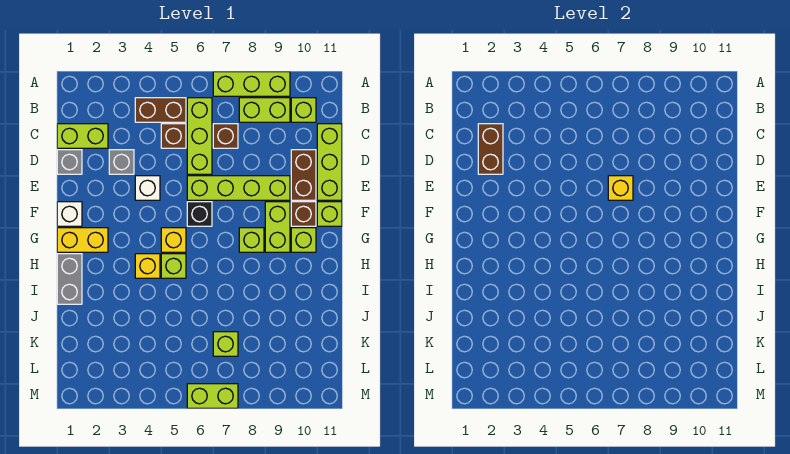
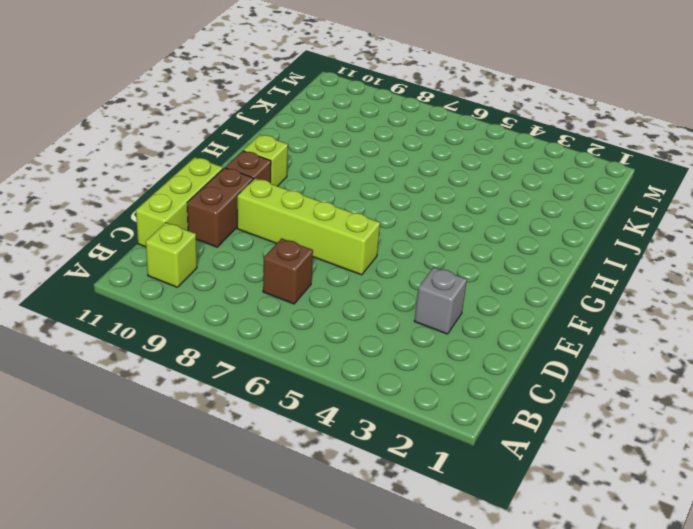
none -> lime brick A7:A9 level 1
none -> brown brick B4:B5 level 1
none -> lime brick B6:D6 level 1
none -> lime brick B8:B9 level 1

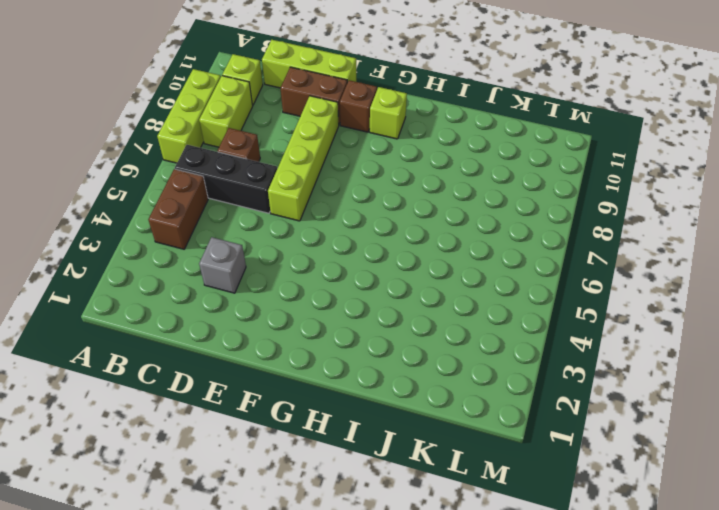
black brick B6:D6 level 1 -> lime brick B6:D6 level 1
none -> lime brick C1:C2 level 1
none -> brown brick C5 level 1
none -> grey brick D1 level 1
none -> white brick E4 level 1

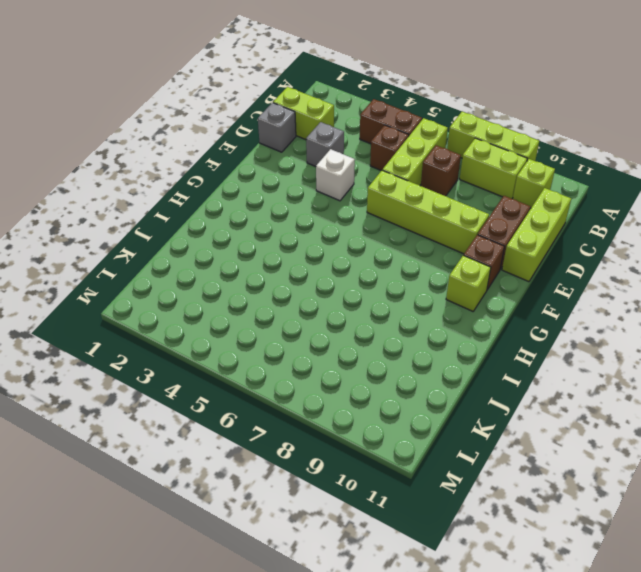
none -> white brick F1 level 1
none -> black brick F6 level 1
none -> lime brick F9:G9 level 1
none -> lime brick F11 level 1

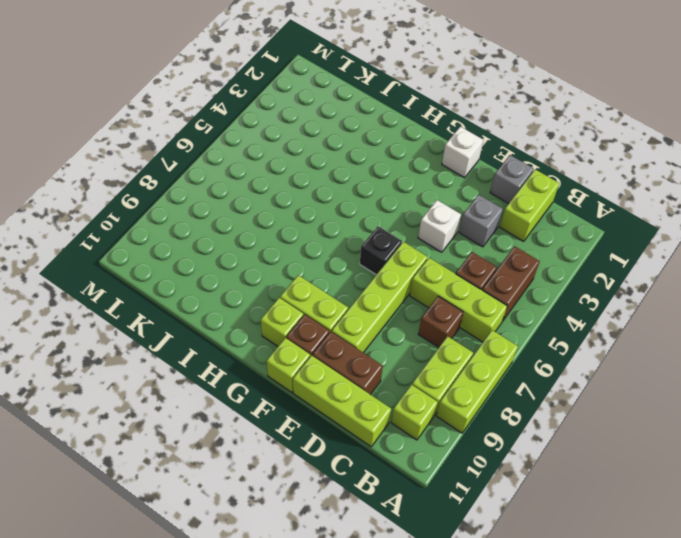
none -> yellow brick G1:G2 level 1
none -> yellow brick G5 level 1
none -> lime brick G8 level 1
none -> grey brick H1:I1 level 1

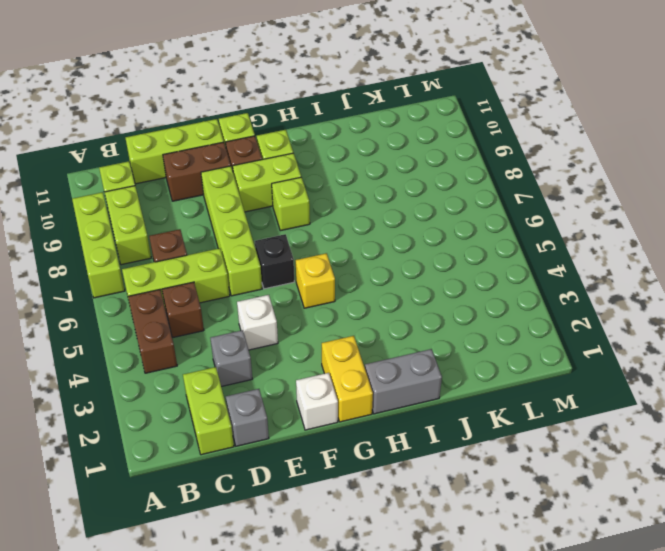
none -> yellow brick H4 level 1
none -> lime brick H5 level 1
none -> lime brick K7 level 1
none -> lime brick M6:M7 level 1

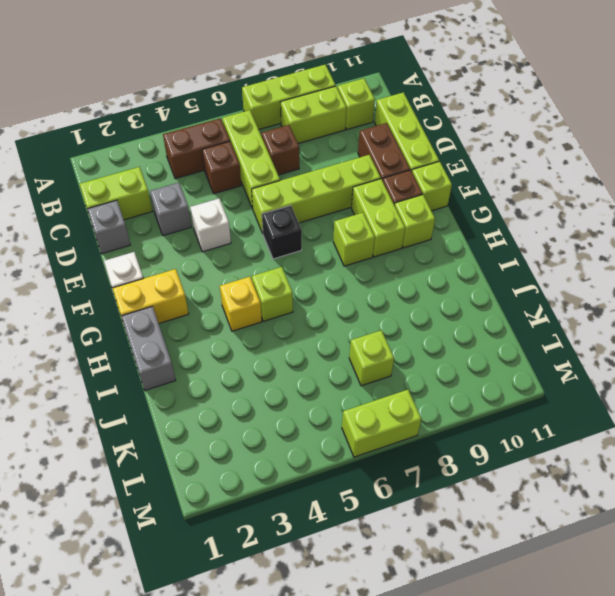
none -> yellow brick G5 level 1
none -> brown brick C2:D2 level 2
none -> yellow brick E7 level 2

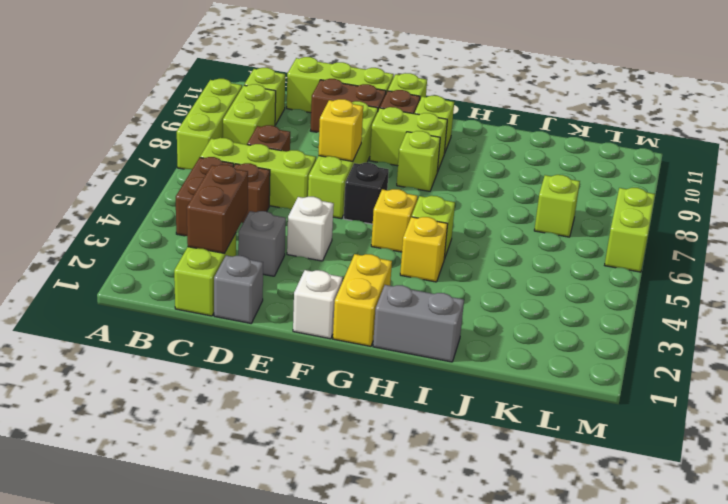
brown brick C2:C3 level 2 -> brown brick C2:D2 level 2

